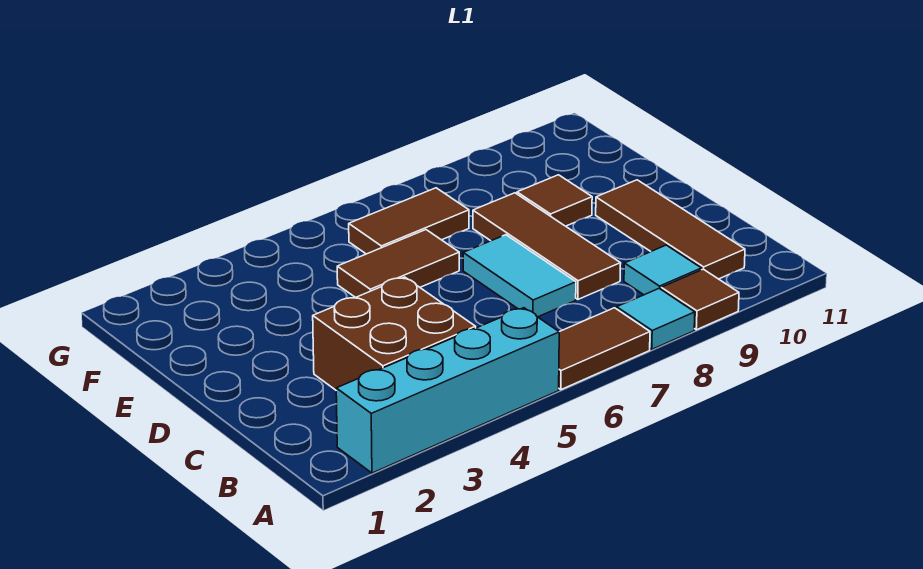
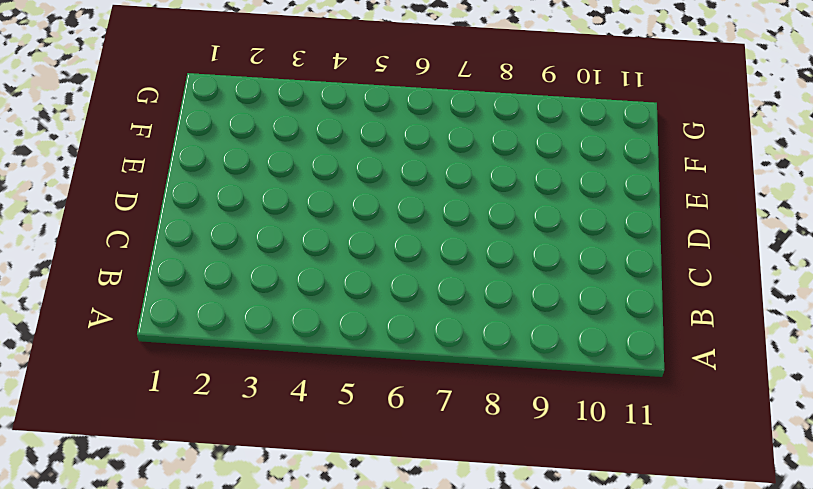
none -> cyan brick A2:A5 level 1
none -> brown tile A6:A7 level 1
none -> cyan tile A8 level 1

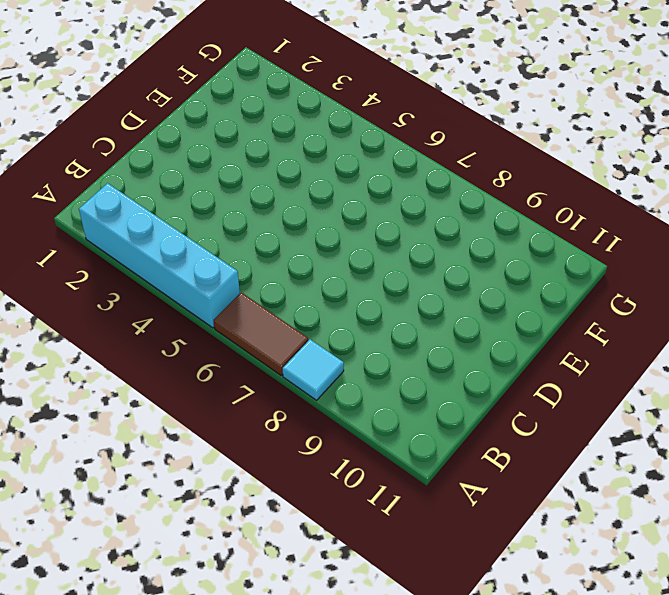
none -> brown tile A9 level 1
none -> brown brick B3:C4 level 1
none -> cyan tile B9 level 1

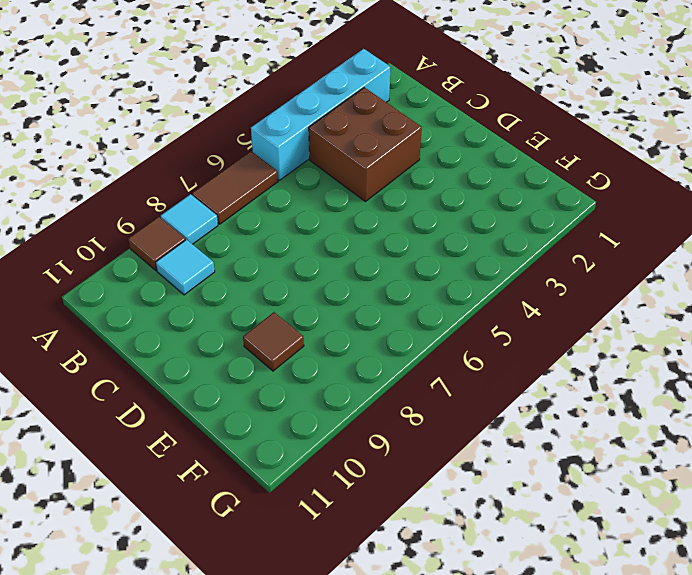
none -> brown tile B10:D10 level 1
none -> cyan tile C7:D7 level 1
none -> brown tile C8:E8 level 1

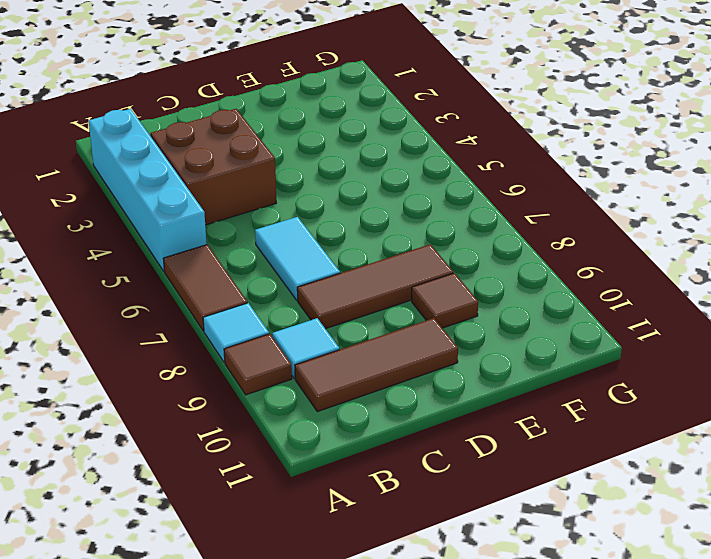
cyan tile C6:C7 level 1 -> cyan tile C7:D7 level 1
none -> brown tile E5:E6 level 1
none -> brown tile F6:F7 level 1

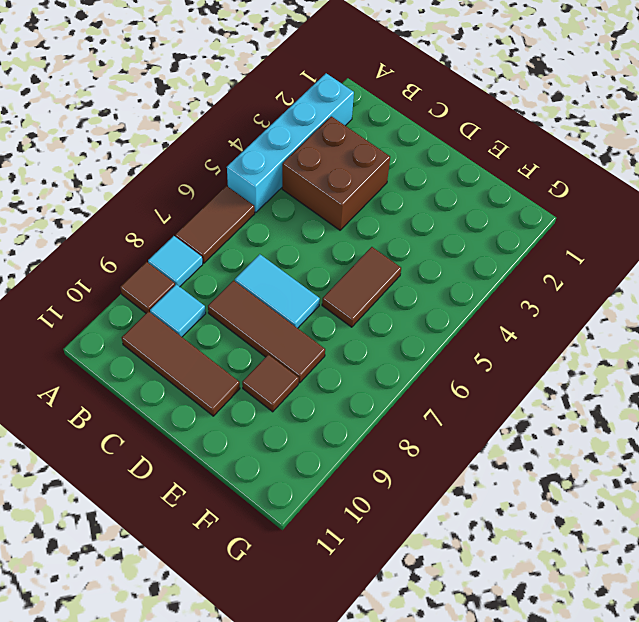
none -> brown tile F6:F7 level 1

